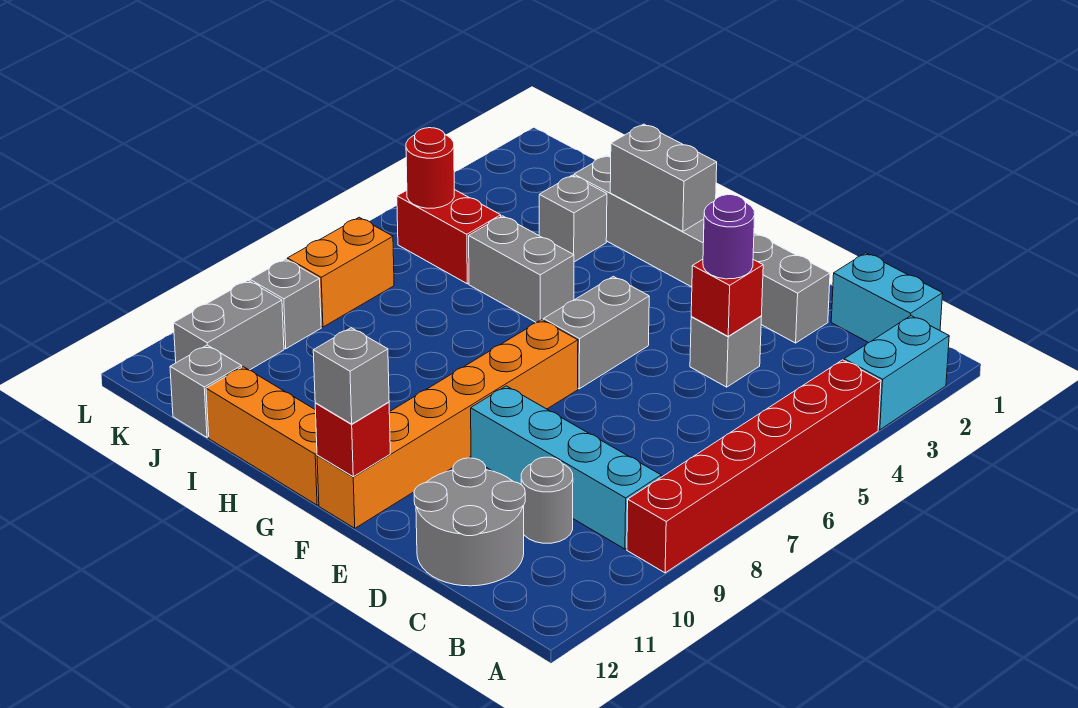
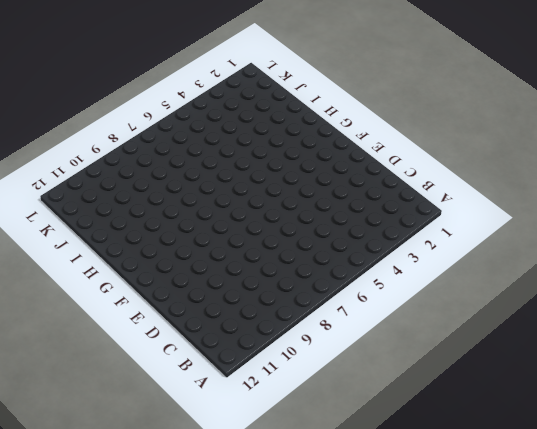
none -> cyan brick A2:A3 level 1
none -> red brick A4:A9 level 1
none -> cyan brick B1:C1 level 1

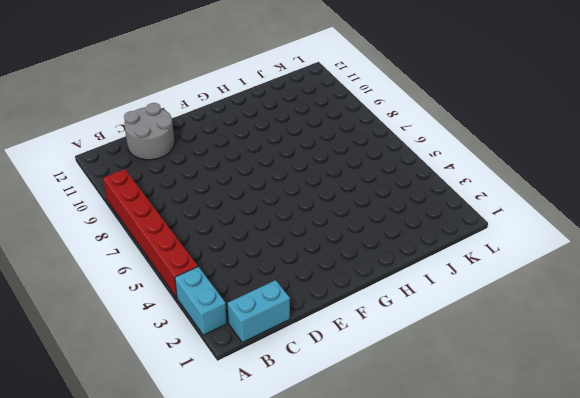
none -> cyan brick B9:E9 level 1
none -> grey round brick C10 level 1
none -> grey brick D2:I2 level 1

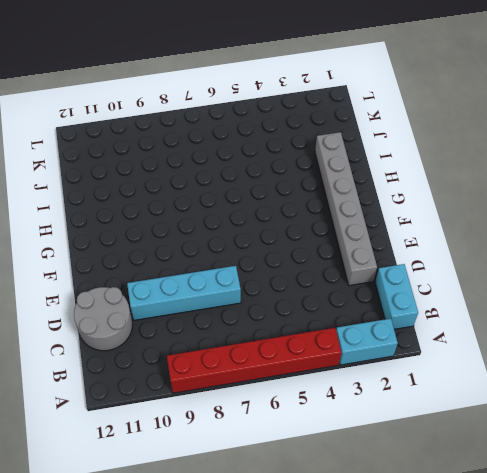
cyan brick D7:D10 level 1 -> cyan brick B9:E9 level 1
none -> grey round brick C10 level 1
none -> grey brick D4 level 1
none -> grey brick F5:F6 level 1

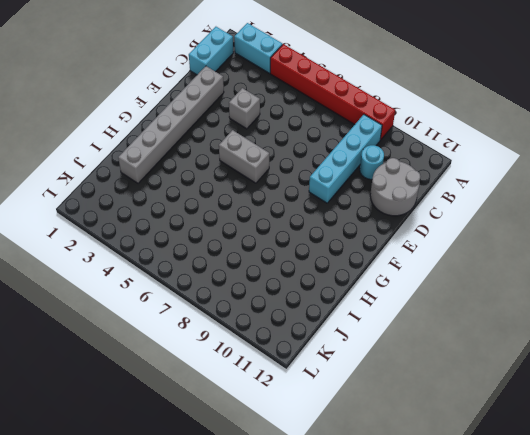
cyan round brick C10 level 1 -> grey round brick C10 level 1
none -> orange brick F7:F12 level 1
none -> orange brick G12:I12 level 1
none -> grey brick H5:I5 level 1

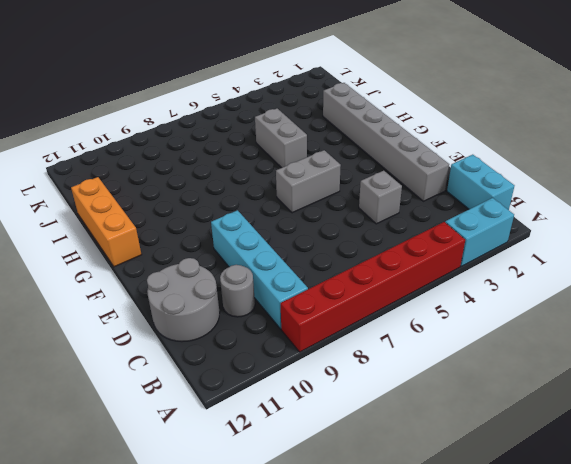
none -> orange brick F7:F12 level 1
none -> grey brick I3 level 1
none -> red brick J5:K5 level 1

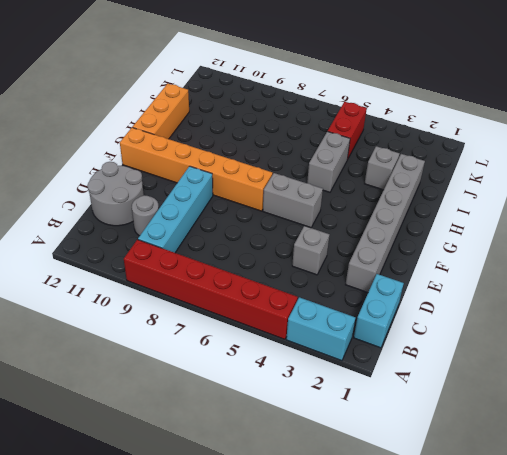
none -> grey brick J12 level 1
none -> orange brick K7:K8 level 1
none -> grey brick K9 level 1

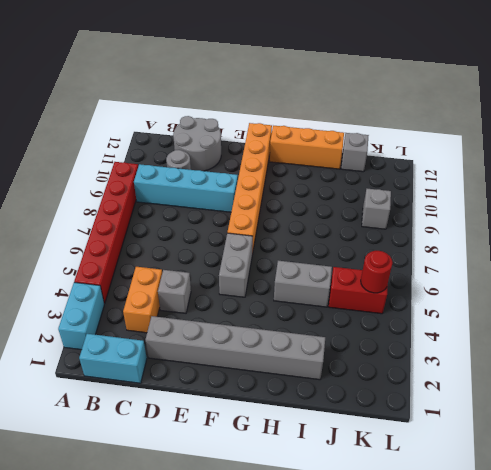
orange brick C3:C4 level 1 -> orange brick K7:K8 level 1
none -> grey brick I3 level 1
none -> grey brick K10:K11 level 1
none -> red brick D4 level 2

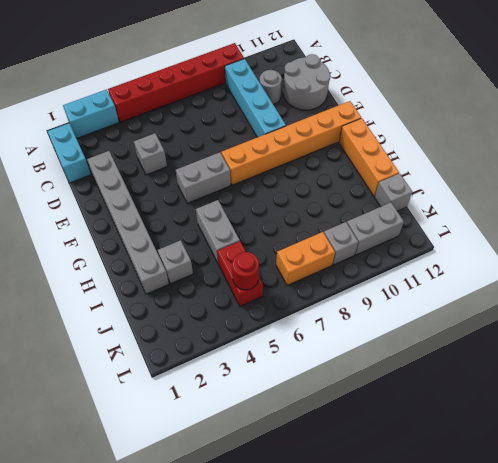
none -> red brick D4 level 2
none -> red brick F12 level 2
none -> grey brick G2:H2 level 2

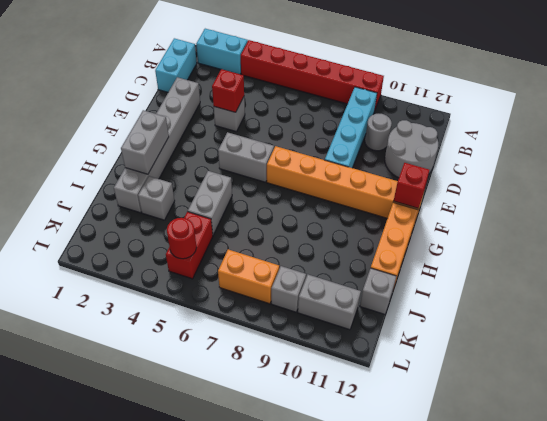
none -> purple round brick D4 level 3
none -> grey brick F12 level 3

